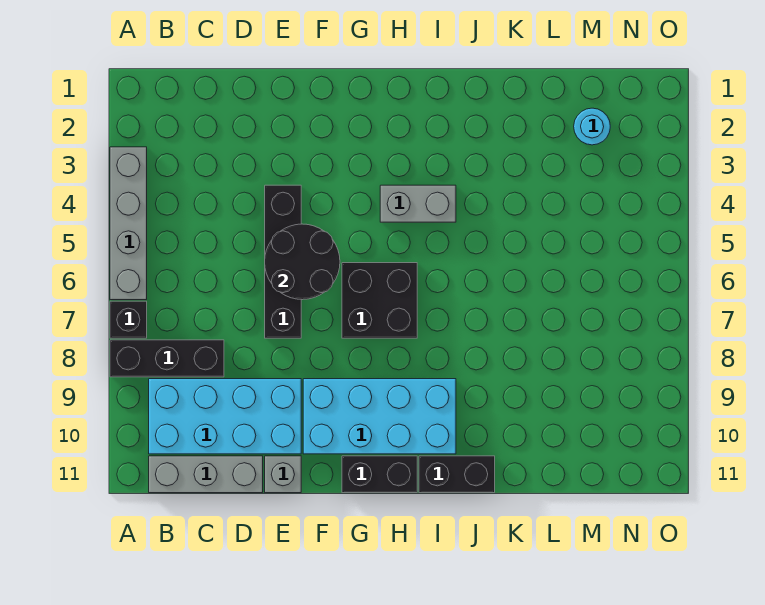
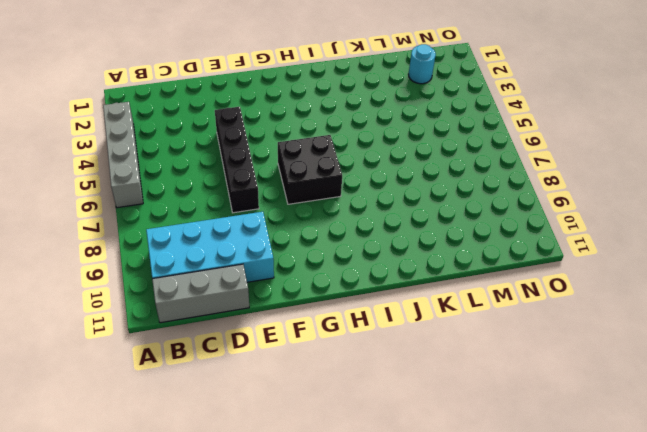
none -> black brick A7 level 1
none -> black brick A8:C8 level 1
none -> grey brick E11 level 1

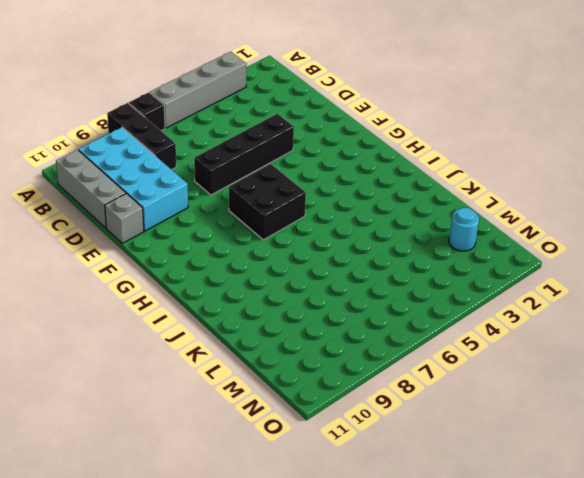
none -> cyan brick F9:I10 level 1
none -> black brick G11:H11 level 1
none -> grey brick H4:I4 level 1

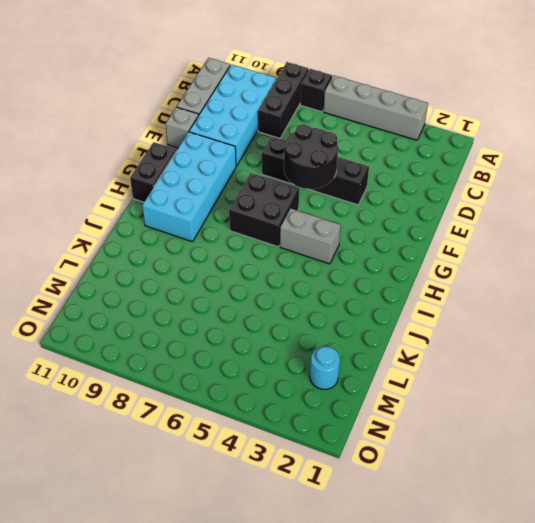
grey brick H4:H5 level 1 -> grey brick H4:I4 level 1
none -> black brick I11:J11 level 1

